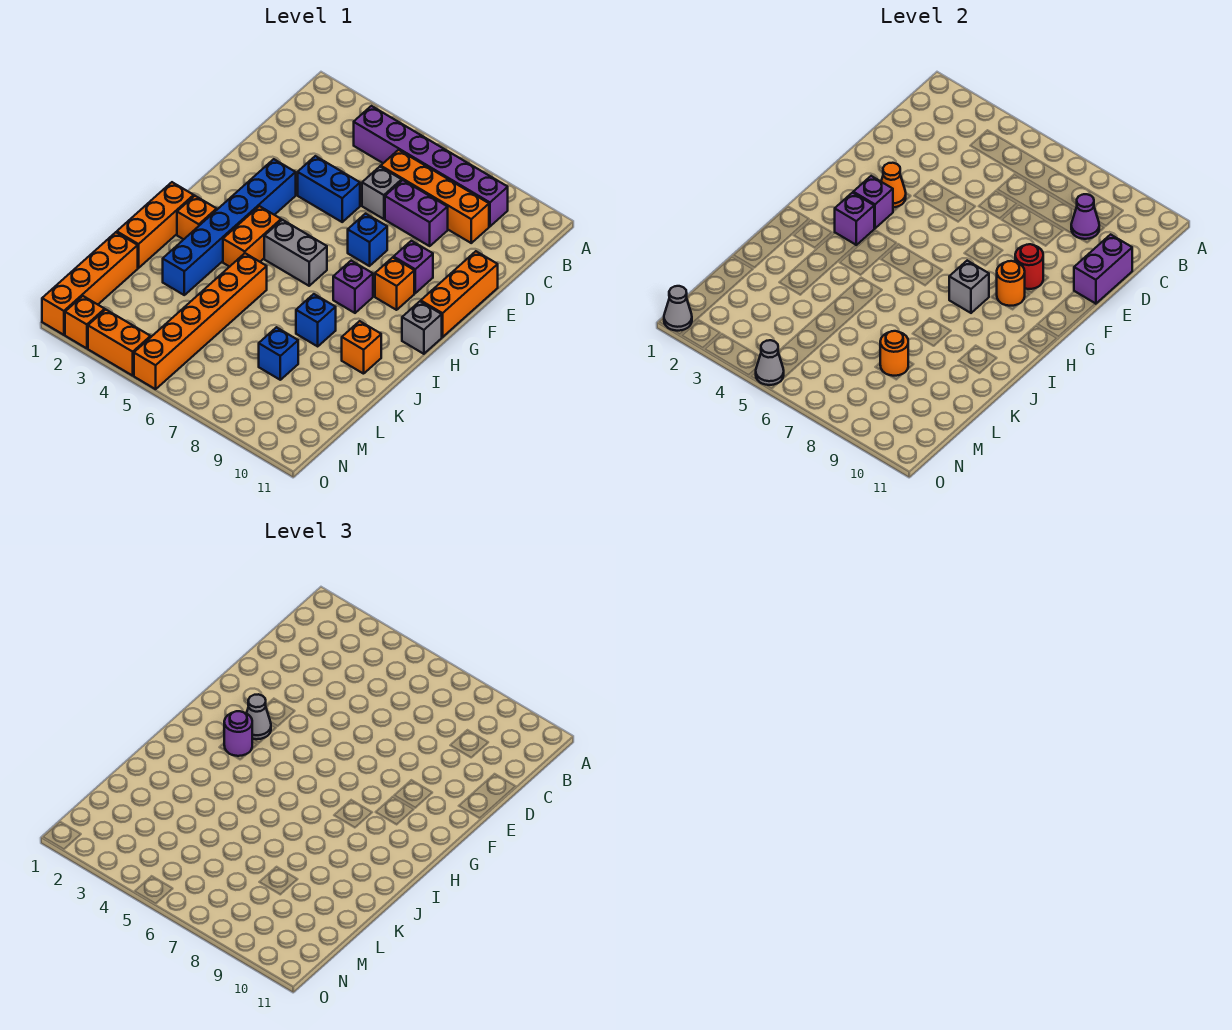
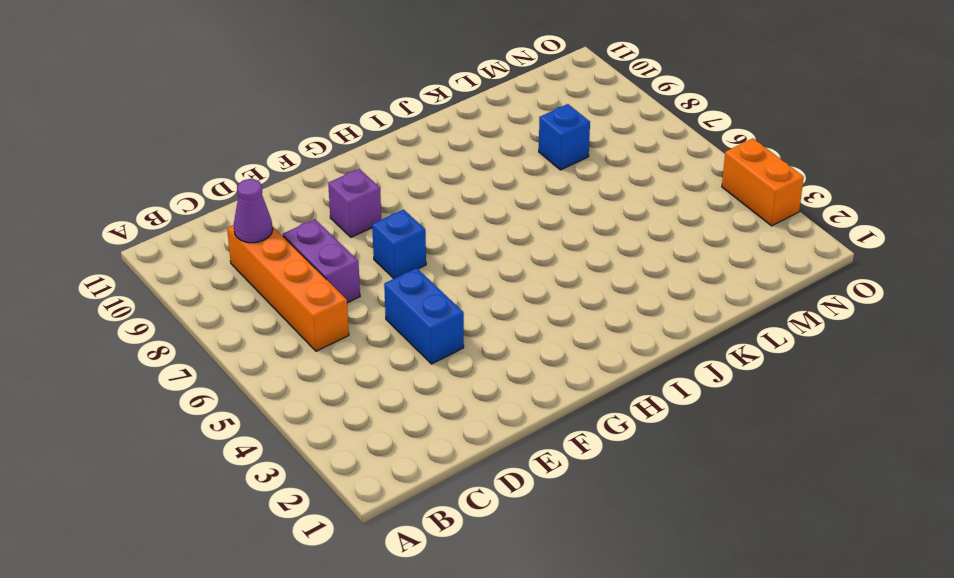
none -> purple brick B4:B9 level 1
none -> grey brick D6 level 1
none -> orange brick E11:G11 level 1
none -> blue brick F3:K3 level 1

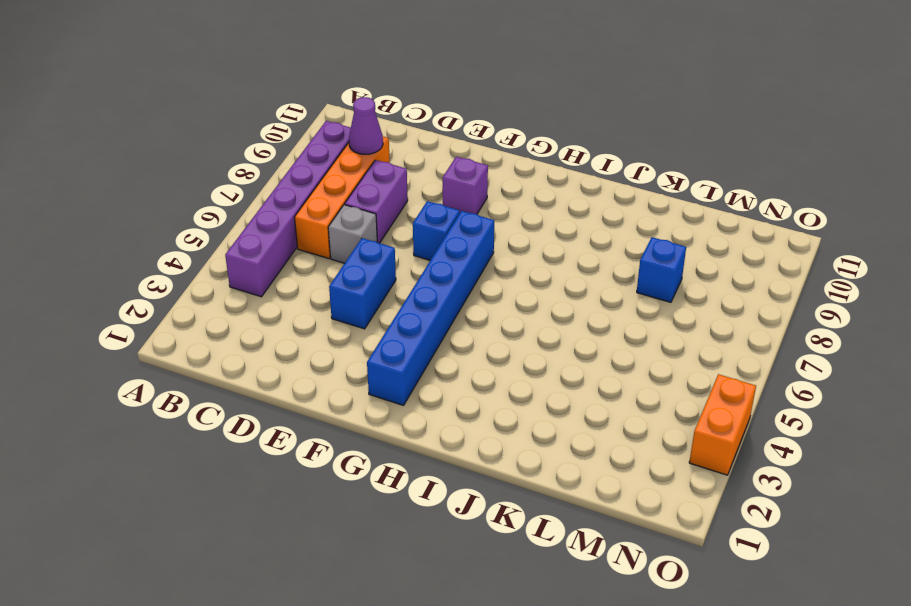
blue brick G2:G7 level 1 -> blue brick F3:K3 level 1
none -> orange brick E11:G11 level 1
none -> orange brick G9 level 1
none -> orange brick H4:I4 level 1
none -> grey brick H5:H6 level 1

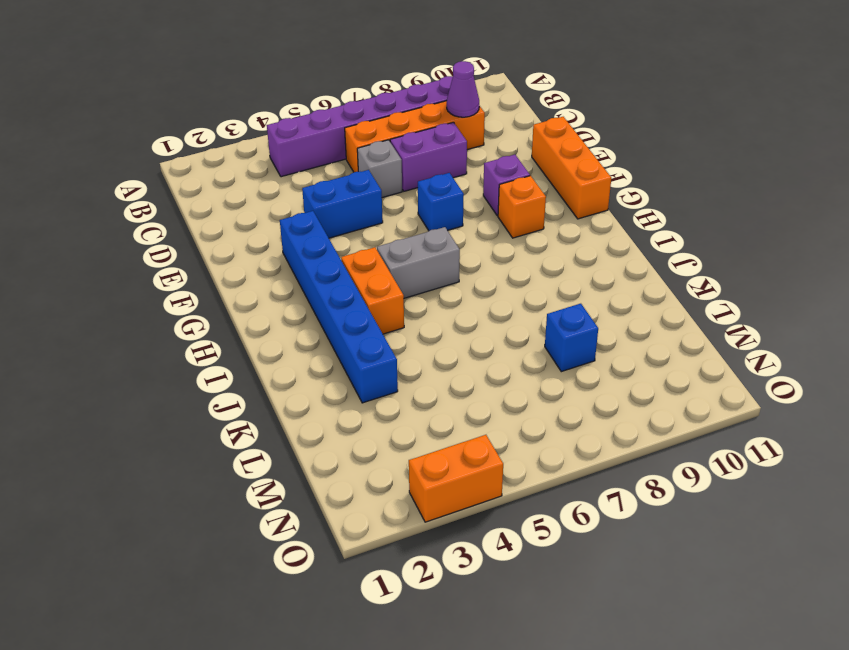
none -> purple brick H8 level 1
none -> grey brick H11 level 1
none -> orange brick I1:K1 level 1
none -> orange brick I2 level 1

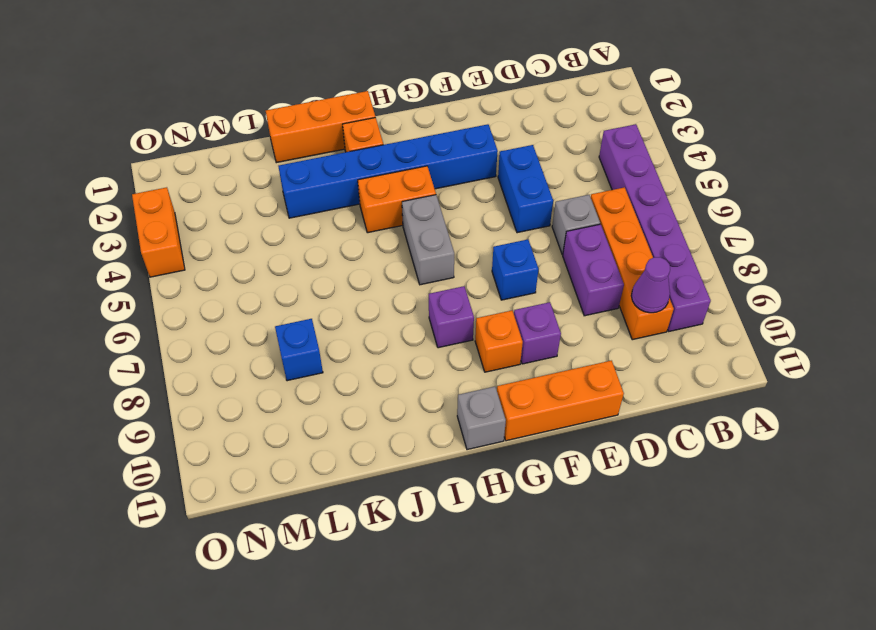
none -> orange brick J5:O5 level 1
none -> blue brick J8 level 1
none -> orange brick J10 level 1
none -> orange brick L1:O1 level 1

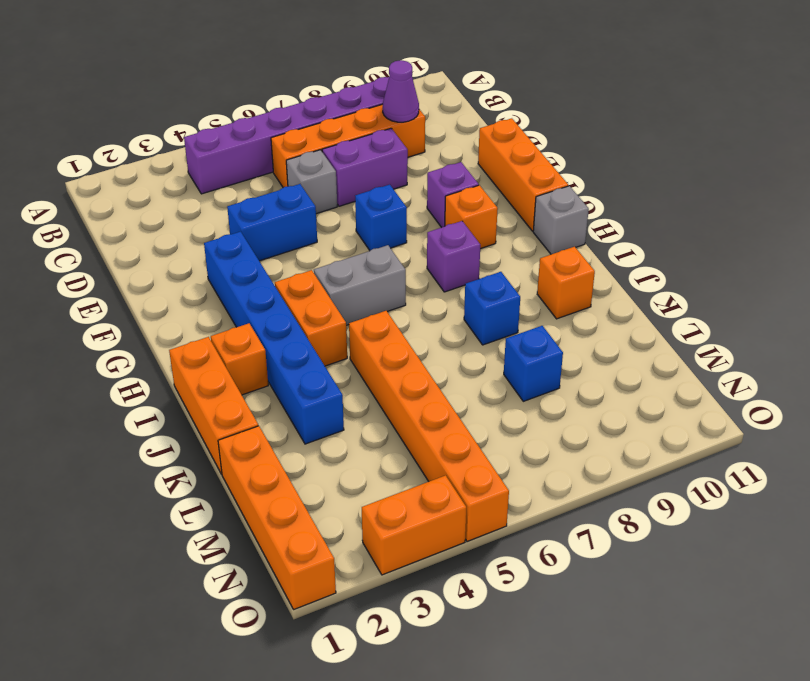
none -> orange brick O2 level 1
none -> purple brick D11:E11 level 2
none -> orange cone F3 level 2
none -> red round brick F9 level 2

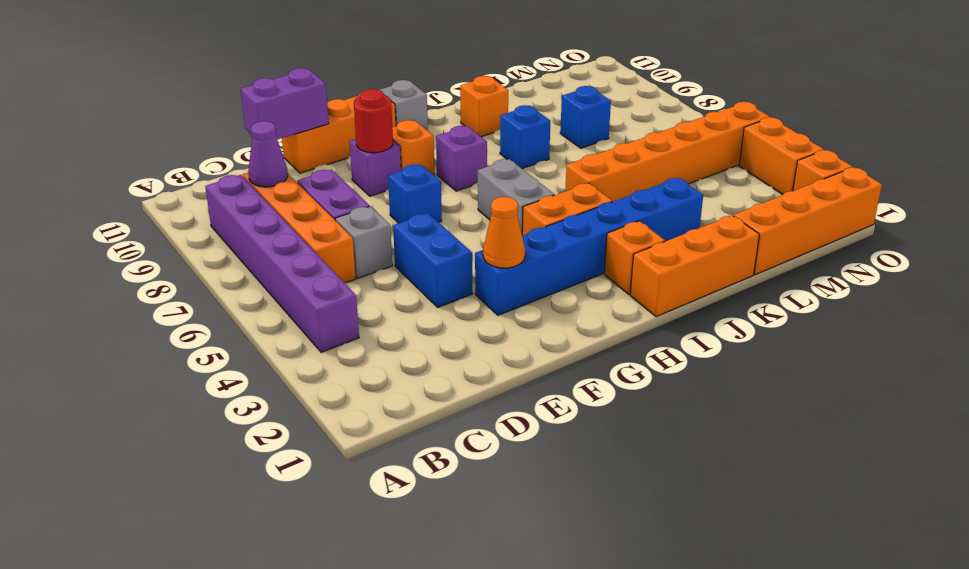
none -> purple brick G3 level 2
none -> orange round brick G9 level 2
none -> purple brick H3 level 2
none -> grey brick H8 level 2

